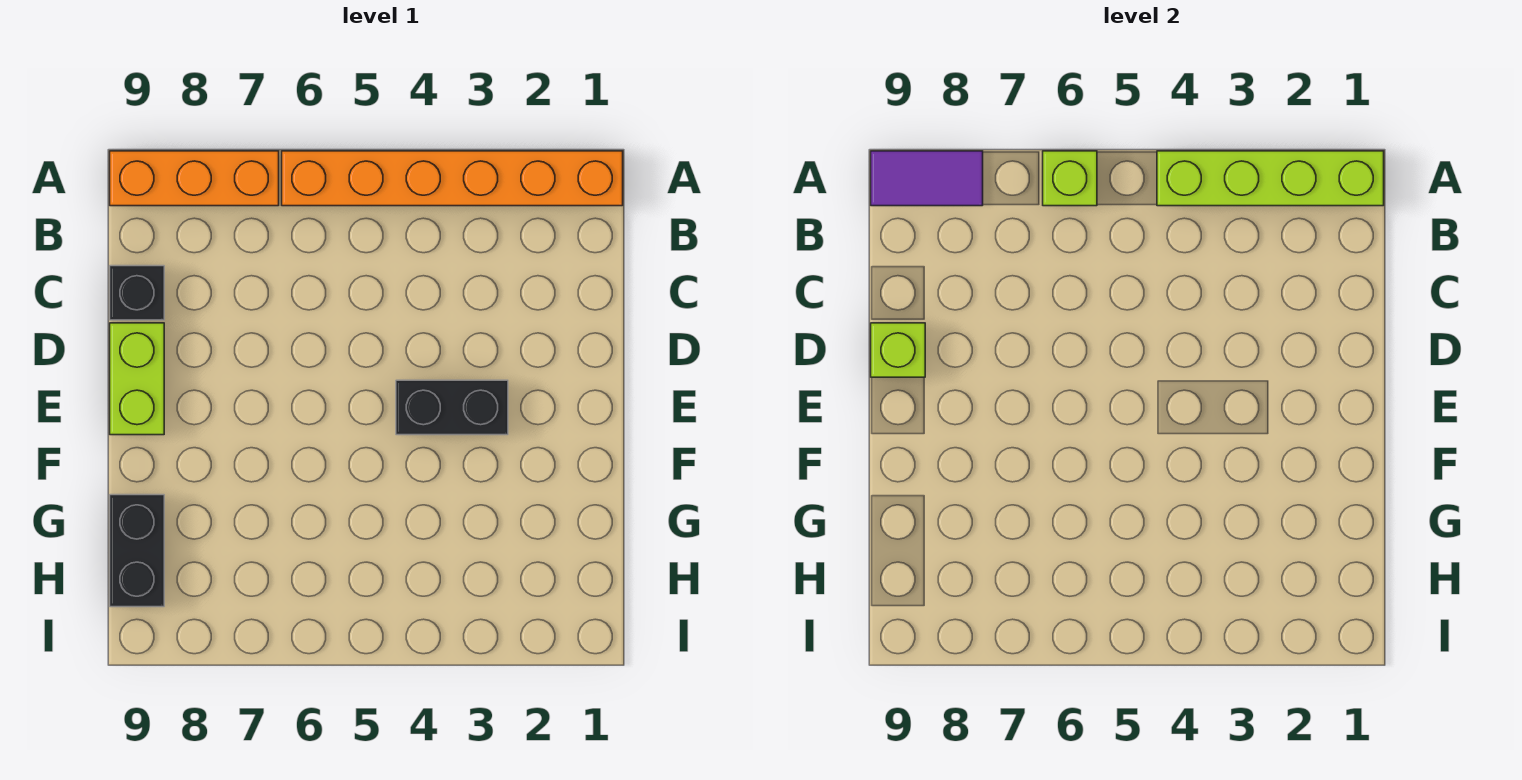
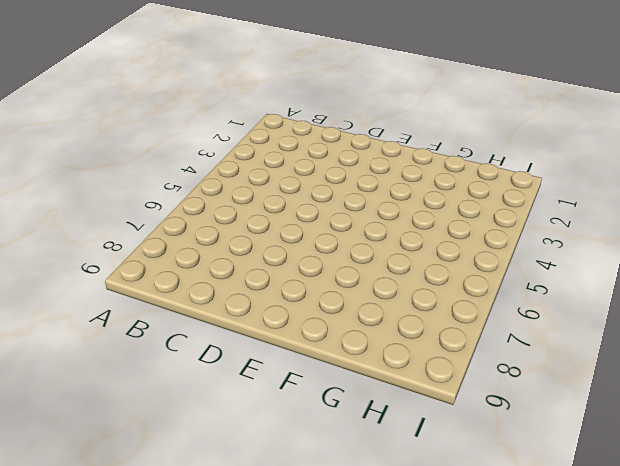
none -> orange brick A1:A6 level 1
none -> orange brick A7:A9 level 1

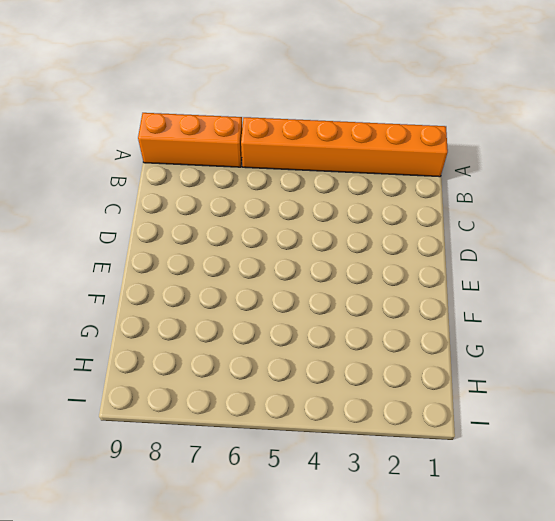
none -> black brick C9 level 1
none -> lime brick D9:E9 level 1

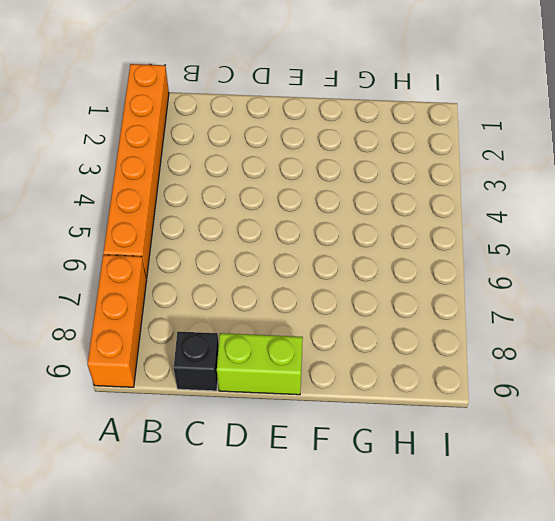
none -> black brick E3:E4 level 1
none -> black brick G9:H9 level 1

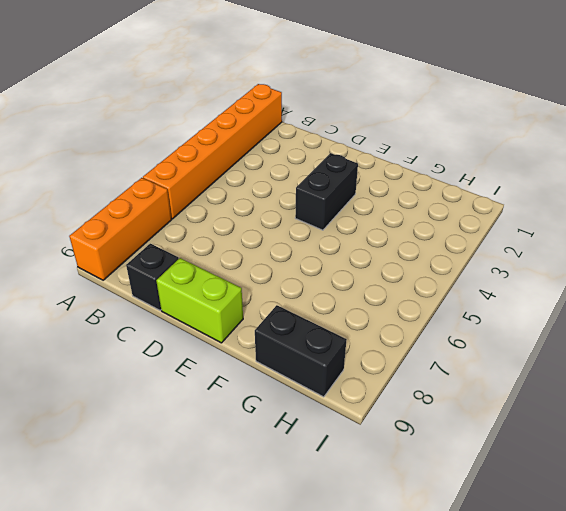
none -> lime brick A1:A4 level 2
none -> lime brick A6 level 2

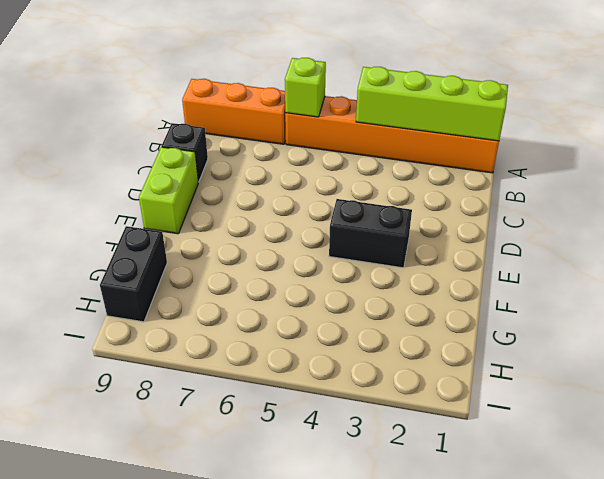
none -> purple tile A8:A9 level 2
none -> lime brick D9 level 2

